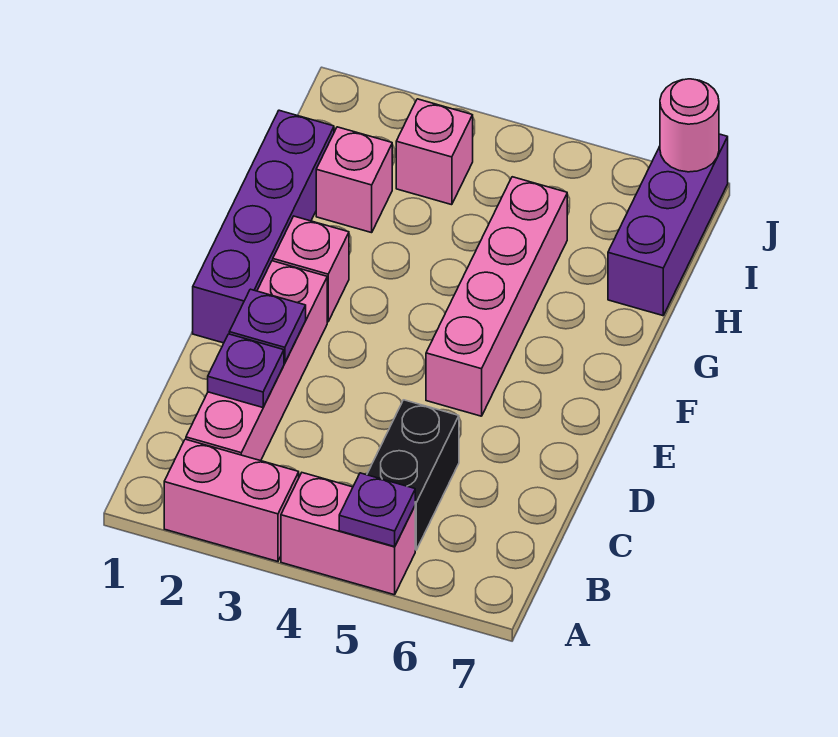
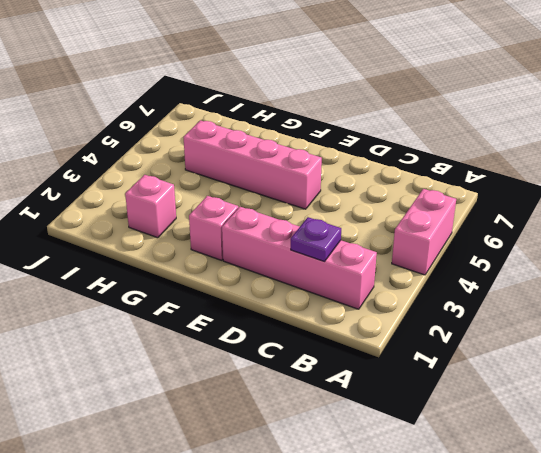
none -> pink brick A2:A3 level 1
none -> black brick B5:C5 level 1
none -> purple brick E1:H1 level 1

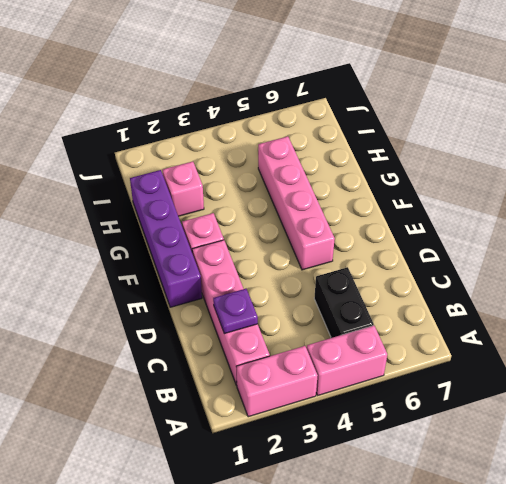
none -> purple brick H7:J7 level 1
none -> pink brick I3 level 1
none -> purple plate A5 level 2

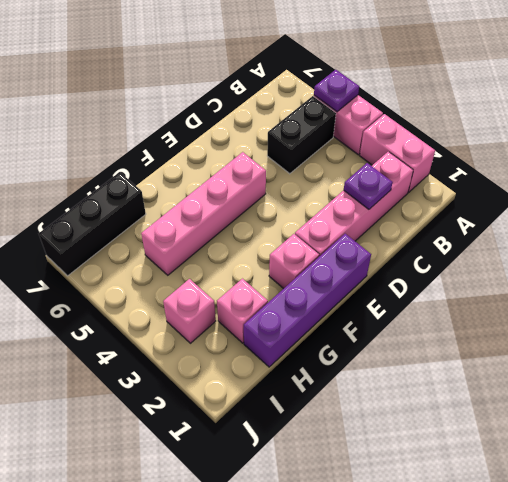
black brick H7:J7 level 1 -> purple brick H7:J7 level 1
none -> purple plate D2 level 2
none -> pink round brick J7 level 2

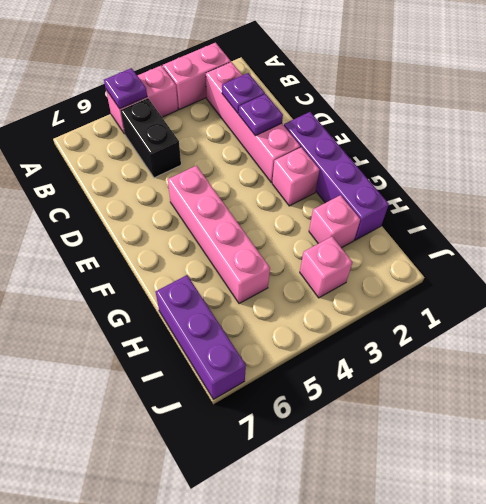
none -> pink round brick J7 level 2

